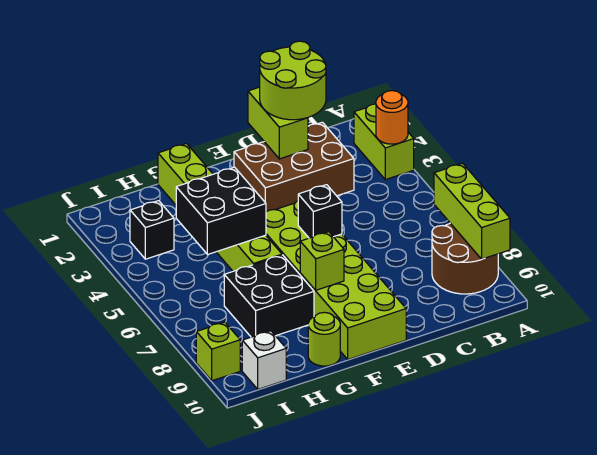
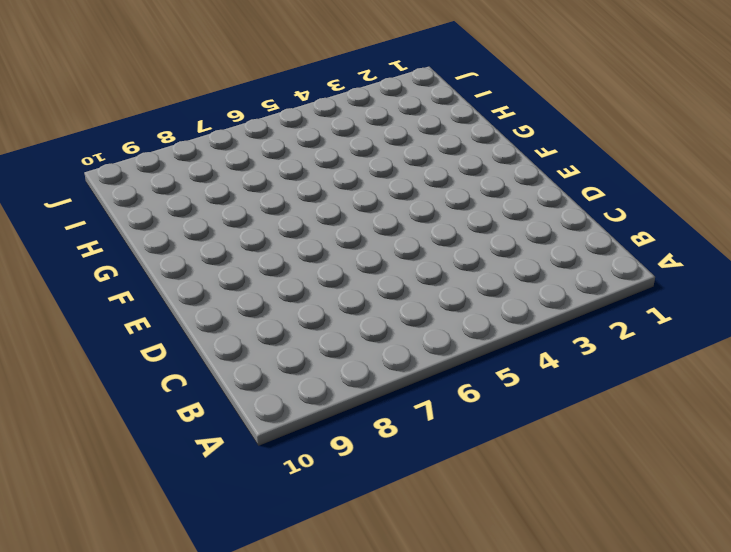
none -> lime brick A2:A3 level 1
none -> brown round brick A8:B9 level 1
none -> brown brick C2:E3 level 1

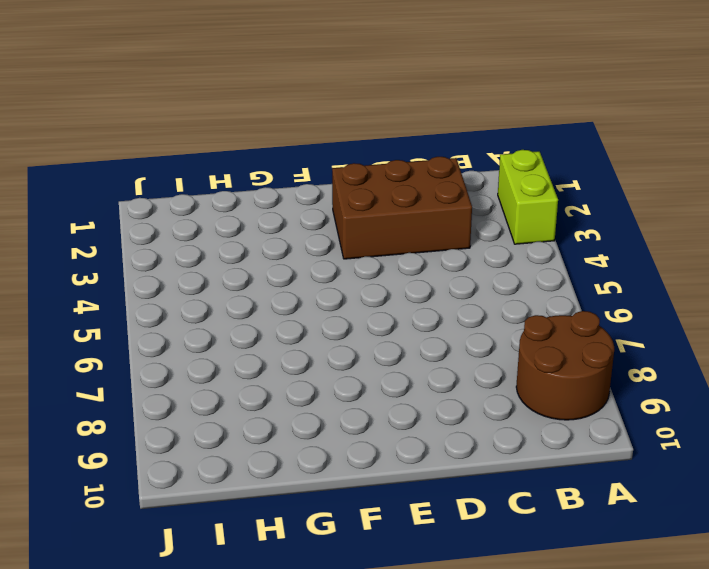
none -> lime brick E5:F10 level 1
none -> lime brick G1:G6 level 1
none -> black brick G7:H8 level 1

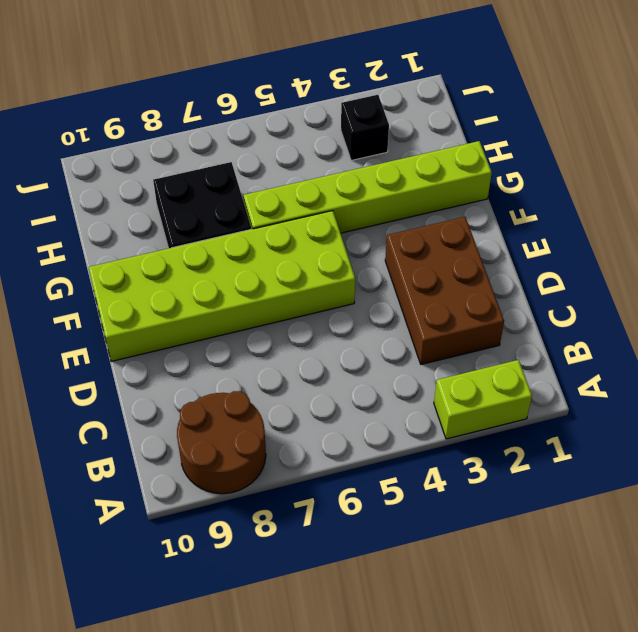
none -> lime round brick G10 level 1
none -> white brick I10 level 1
none -> lime brick J9 level 1

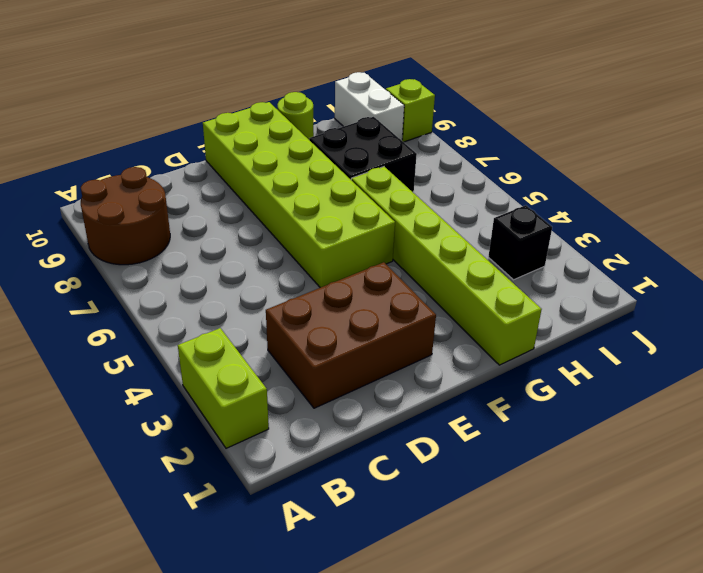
white brick I9:I10 level 1 -> white brick I10 level 1
none -> orange round brick A3 level 2
none -> lime brick A7:A9 level 2
none -> lime brick D1:D2 level 2

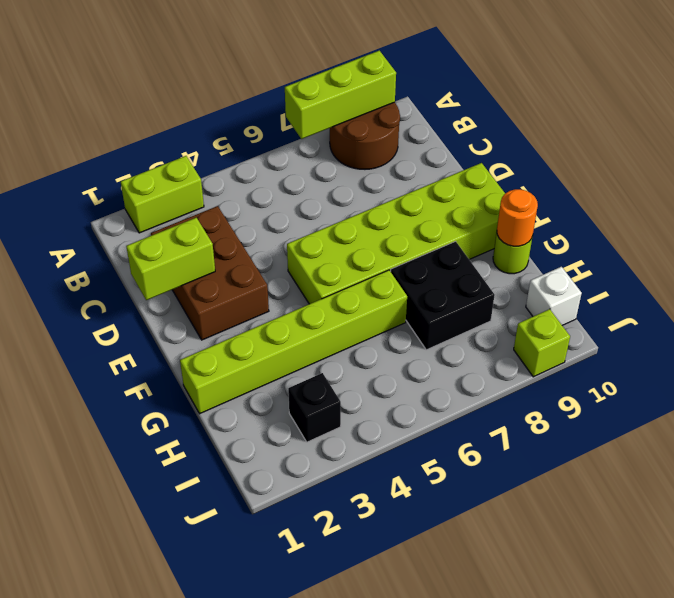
orange round brick G10 level 2 -> orange round brick A3 level 2
none -> black brick E6 level 2
none -> lime brick F8 level 2
none -> black brick G4:H5 level 2

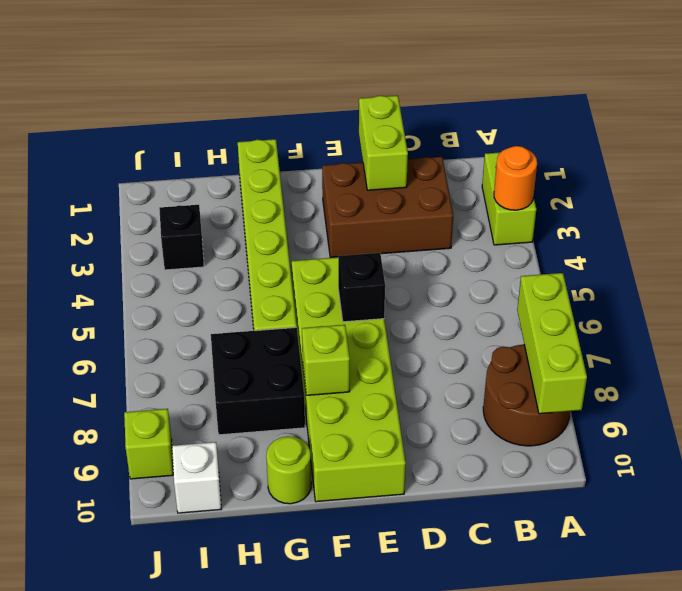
none -> black brick G4:H5 level 2
none -> lime round brick C1:D2 level 3

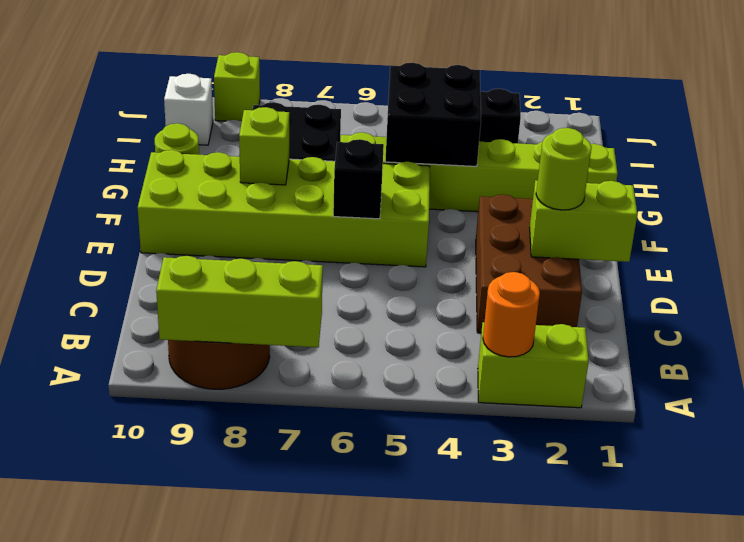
lime round brick D2 level 3 -> lime round brick C1:D2 level 3

